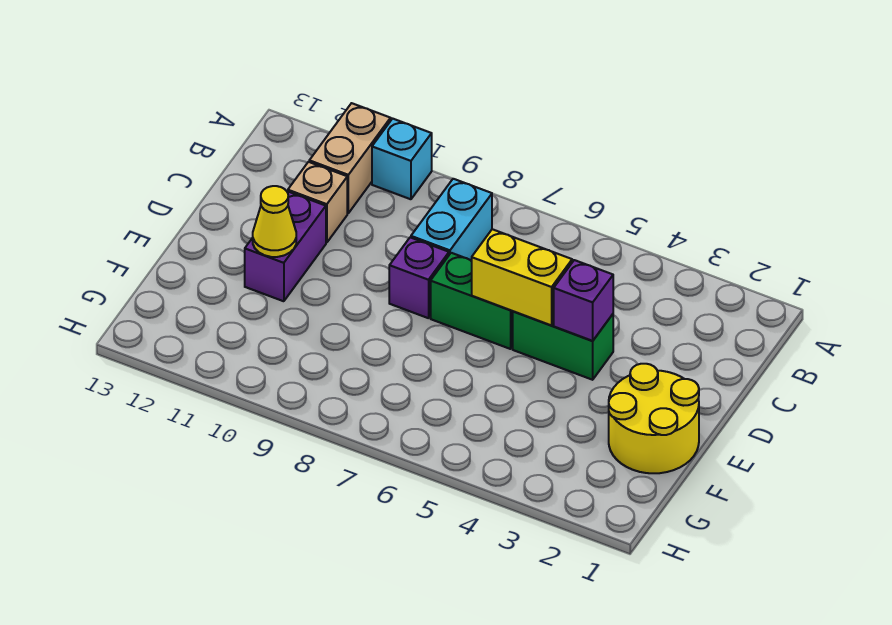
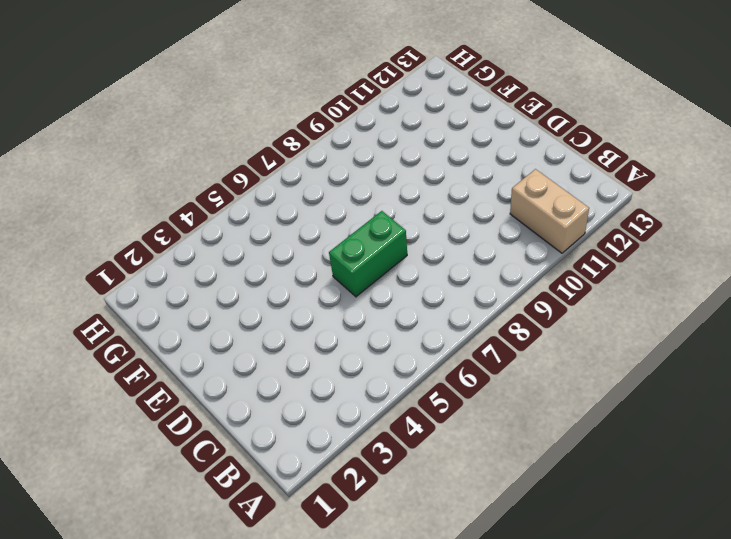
none -> cyan brick A10 level 1
none -> cyan brick B8:C8 level 1
none -> tan brick C11 level 1

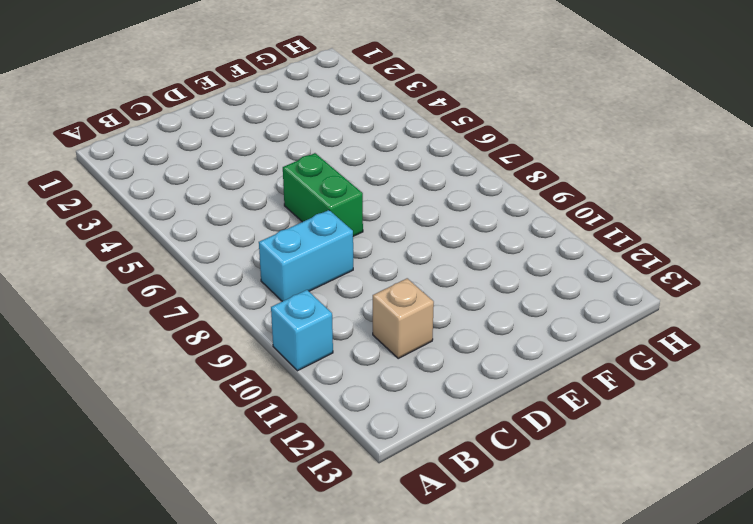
none -> tan brick A11:B11 level 1
none -> green brick D4:D5 level 1
none -> purple brick D8 level 1

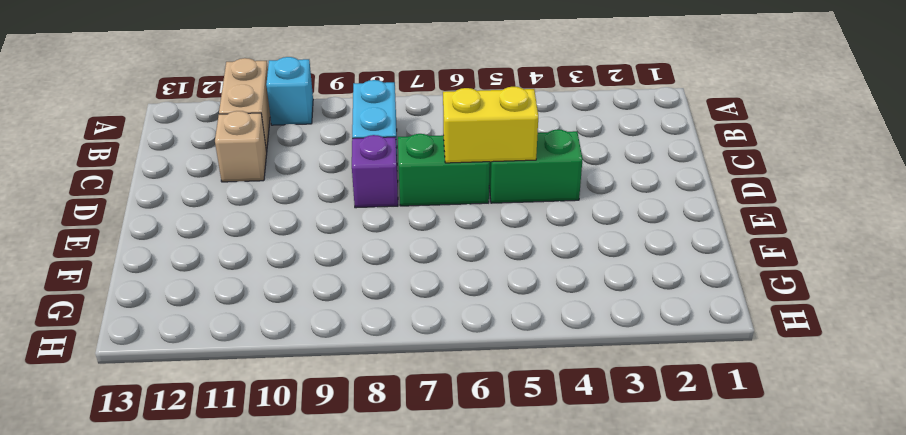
none -> purple brick D11:E11 level 1
none -> yellow round brick E1:F2 level 1
none -> purple brick D4 level 2

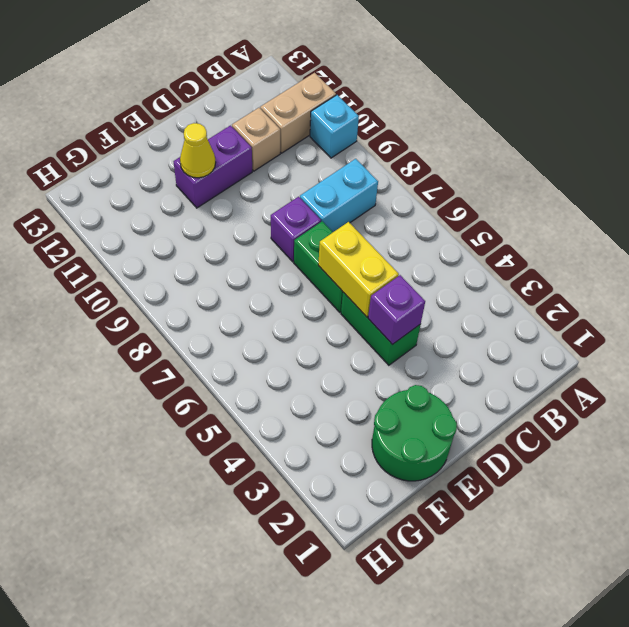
green round brick E1:F2 level 1 -> yellow round brick E1:F2 level 1

